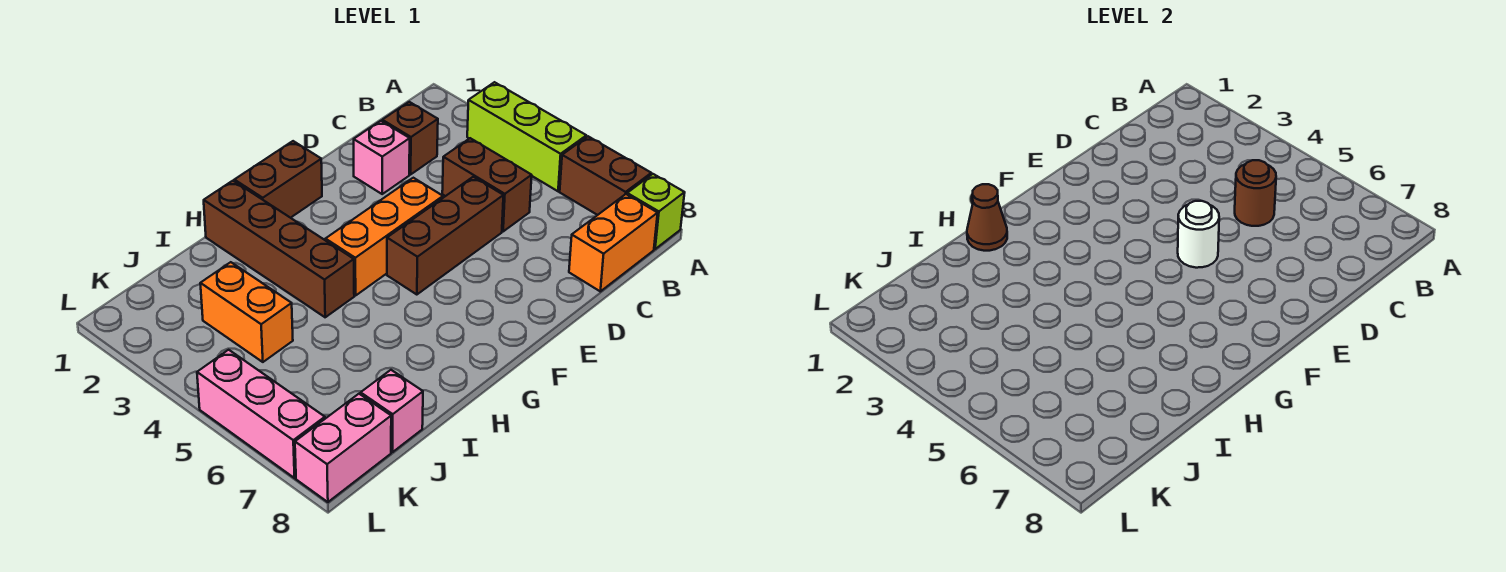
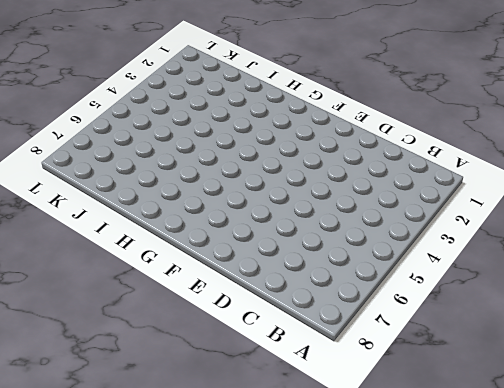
none -> lime brick A3:A5 level 1
none -> brown brick A6:A7 level 1
none -> lime brick A8 level 1

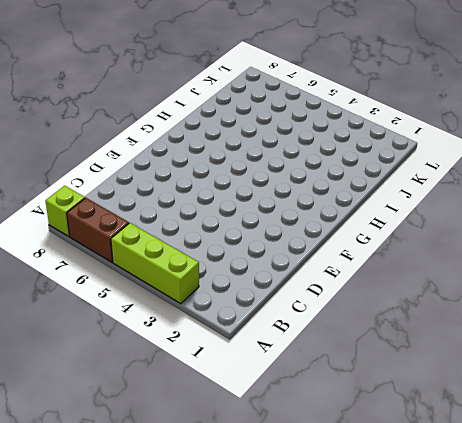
none -> orange brick B8:C8 level 1
none -> brown brick C2 level 1
none -> brown brick C4:C5 level 1

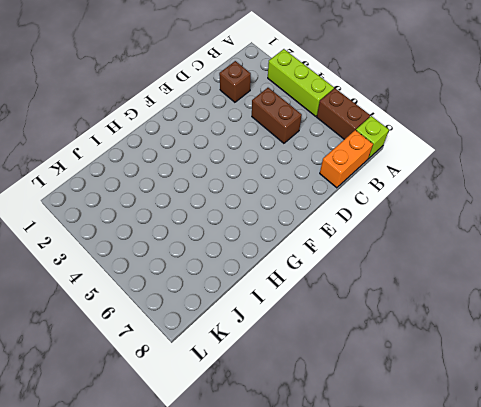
none -> pink brick D2 level 1
none -> brown brick D5:F5 level 1
none -> orange brick E4:G4 level 1

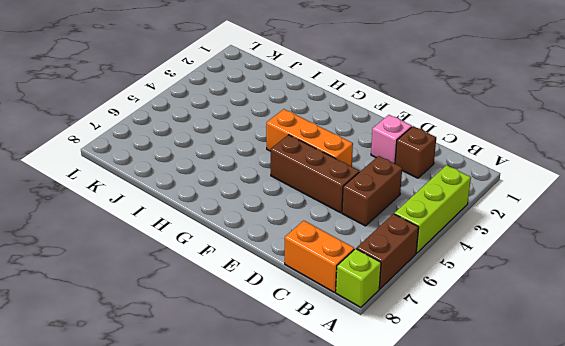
none -> brown brick F1:G1 level 1
none -> brown brick H1:H4 level 1
none -> orange brick J3:J4 level 1

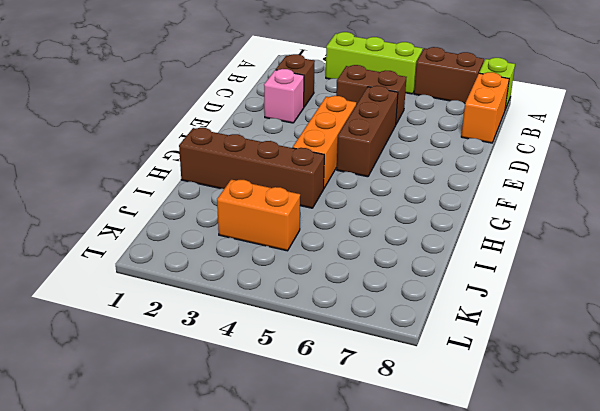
none -> brown brick F1:G1 level 1
none -> pink brick J8 level 1
none -> pink brick K8:L8 level 1

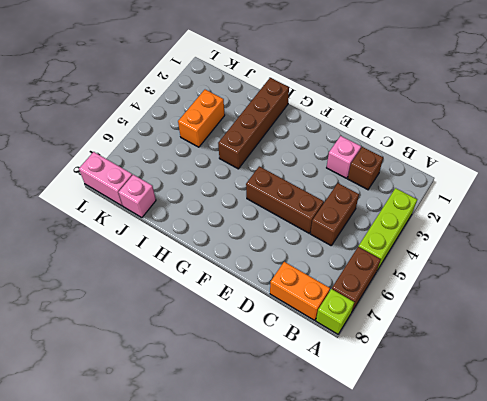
none -> orange brick E4:G4 level 1
none -> brown brick F1:G1 level 1
none -> pink brick L5:L7 level 1

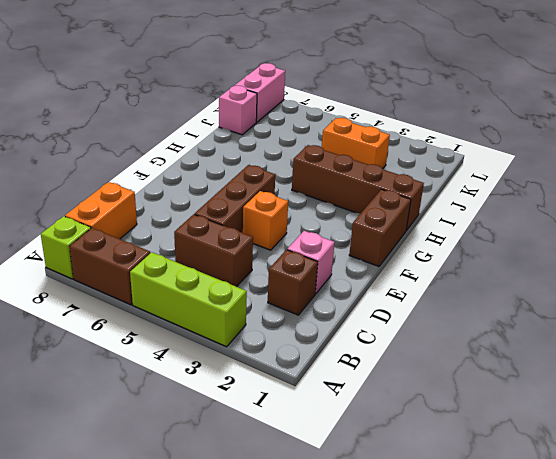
orange brick E4 level 1 -> orange brick E4:G4 level 1
none -> pink brick L5:L7 level 1
none -> brown round brick C5 level 2
none -> white round brick E5 level 2

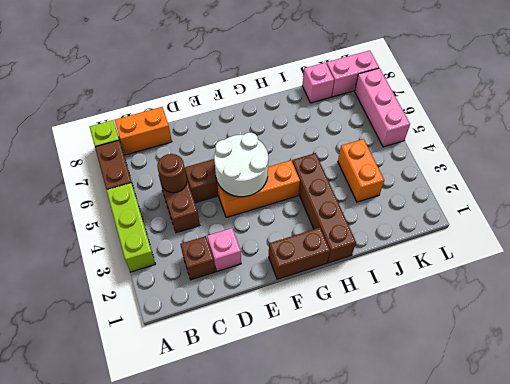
white round brick E4:F5 level 2 -> white round brick E5 level 2
none -> brown cone H1 level 2

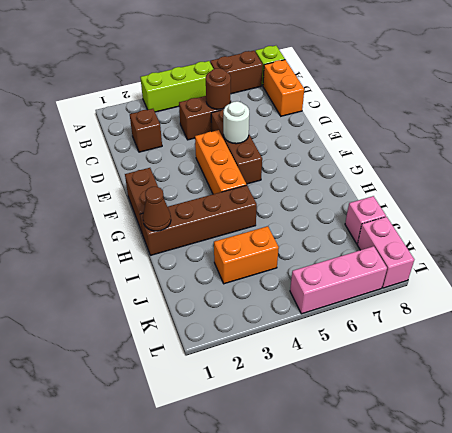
none -> pink brick D2 level 1

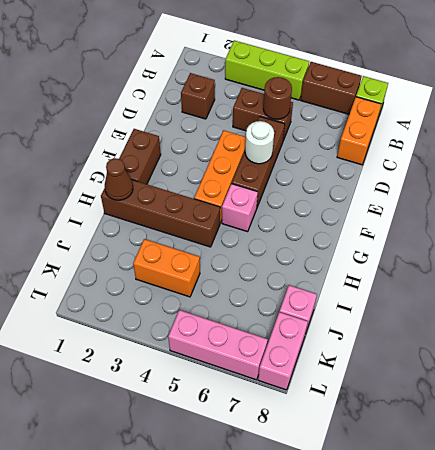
pink brick G5 level 1 -> pink brick D2 level 1

